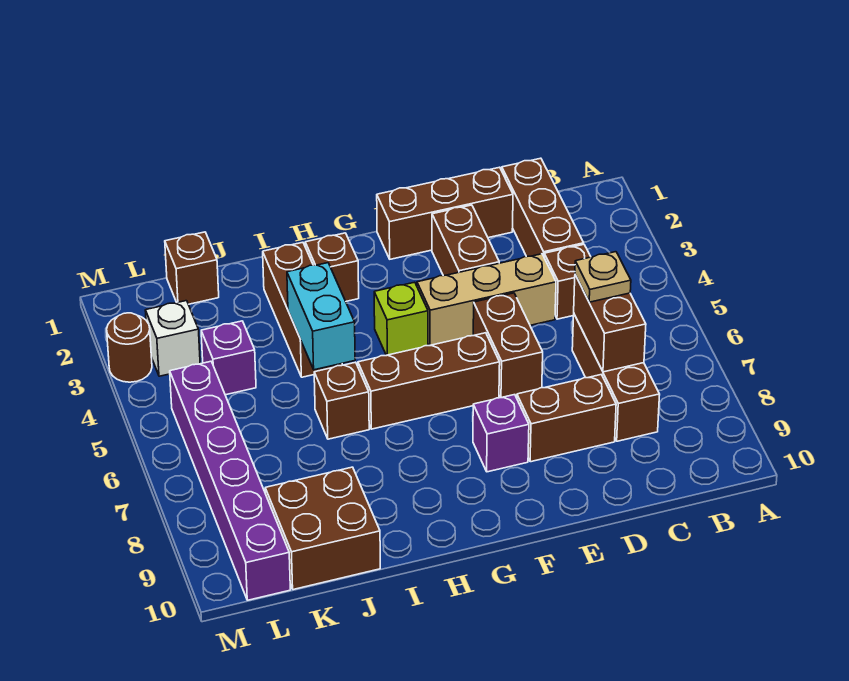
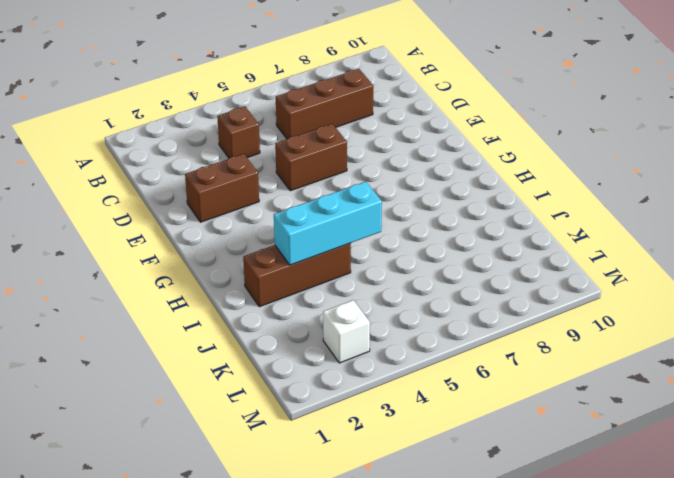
cyan brick I3:I5 level 2 -> cyan brick I4:I5 level 2
none -> brown brick C1:C3 level 1
none -> brown brick D1:F1 level 1
none -> tan brick D4:F4 level 1

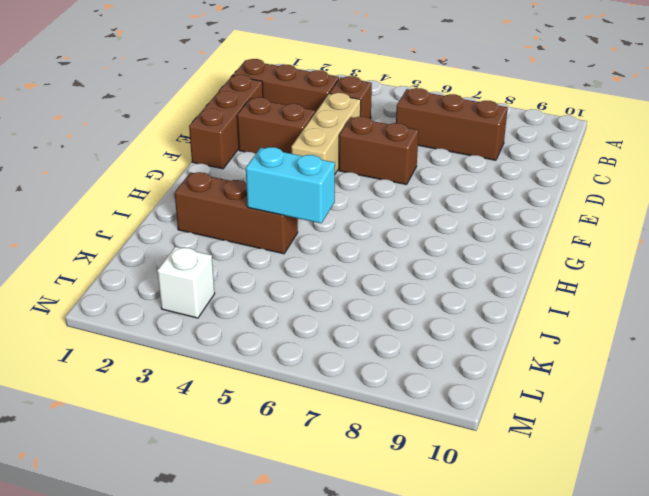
none -> brown brick D8:E8 level 1
none -> brown brick F6:H6 level 1
none -> purple brick F8 level 1

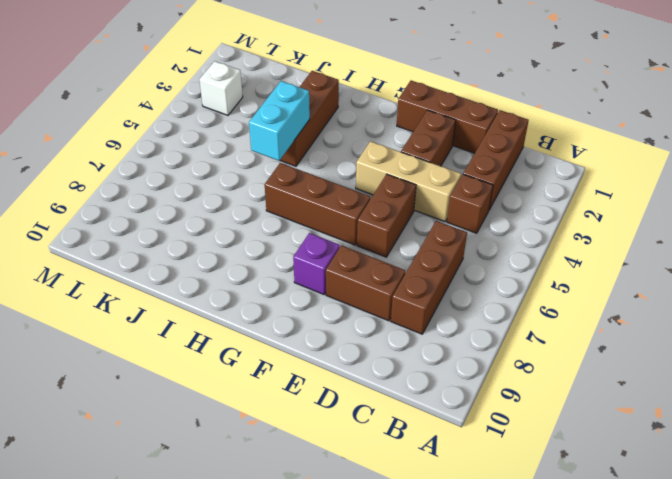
none -> lime brick G4 level 1
none -> brown brick H2 level 1
none -> brown brick I6 level 1

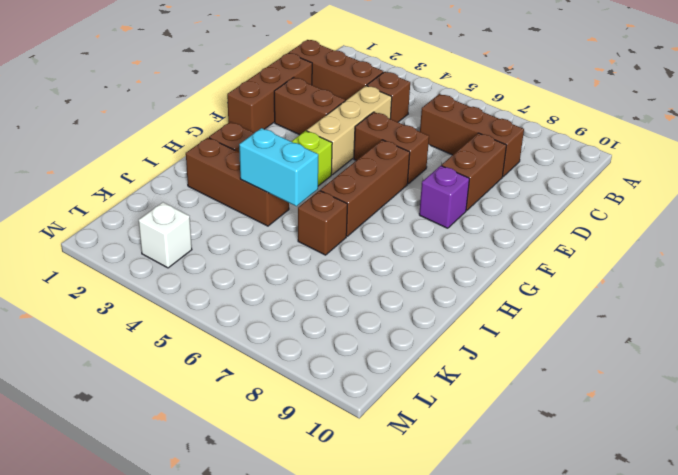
none -> brown brick J9:K10 level 1
none -> brown brick K1 level 1
none -> purple brick K4 level 1

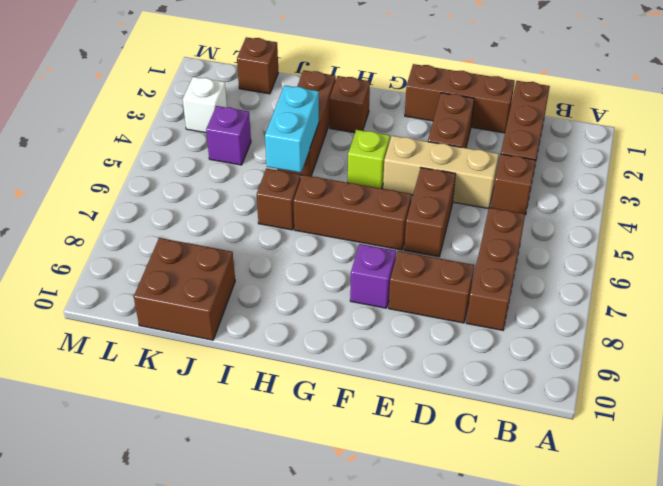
none -> purple brick L5:L10 level 1
none -> brown round brick M3 level 1
none -> brown brick C6:C7 level 2

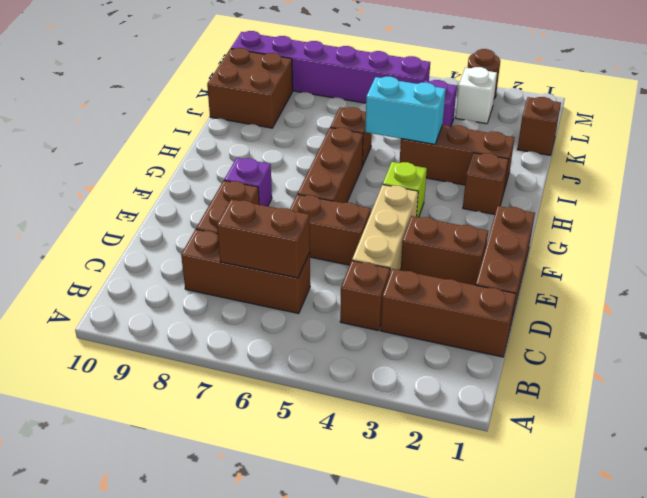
none -> tan plate C6 level 3

